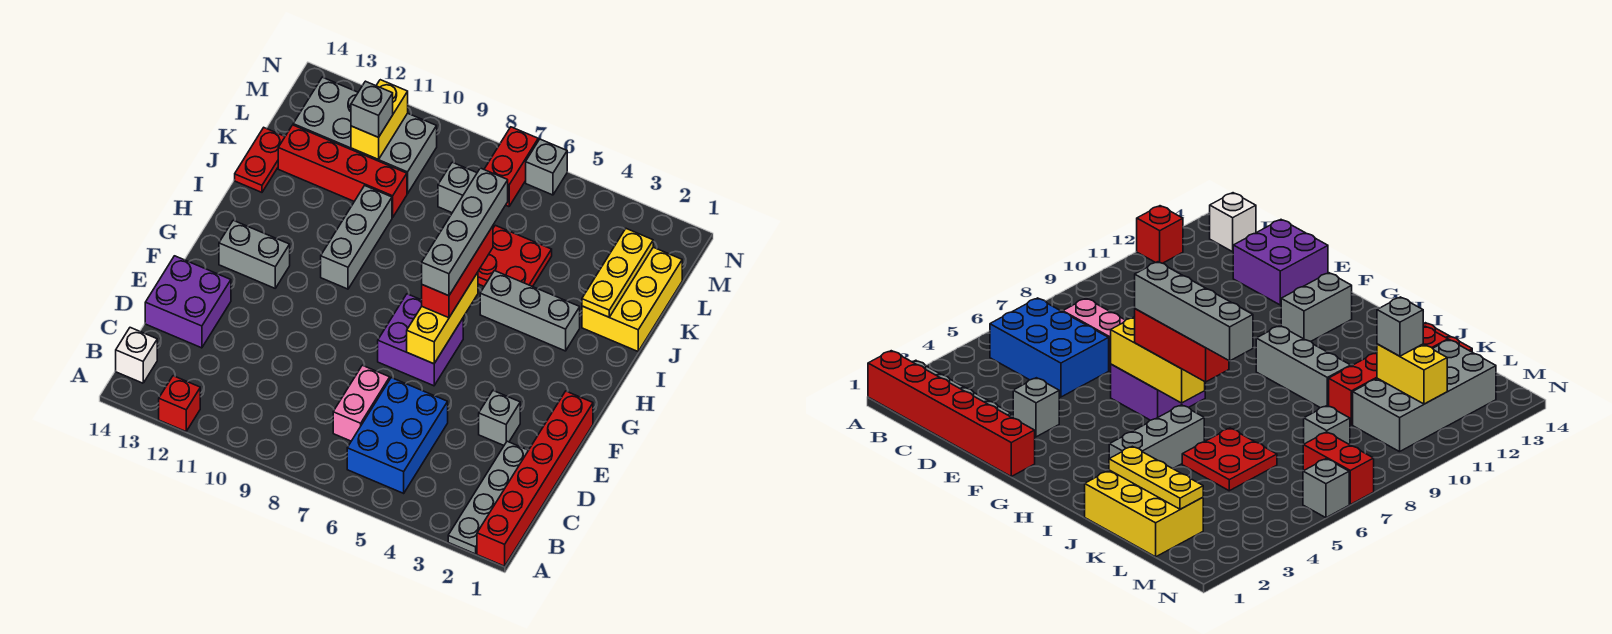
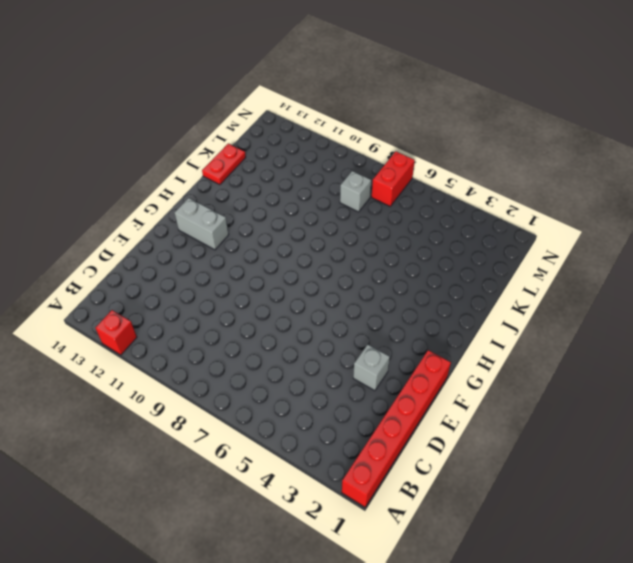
none -> grey plate A2:D2 level 1
none -> blue brick B5:D6 level 1
none -> white brick B14 level 1

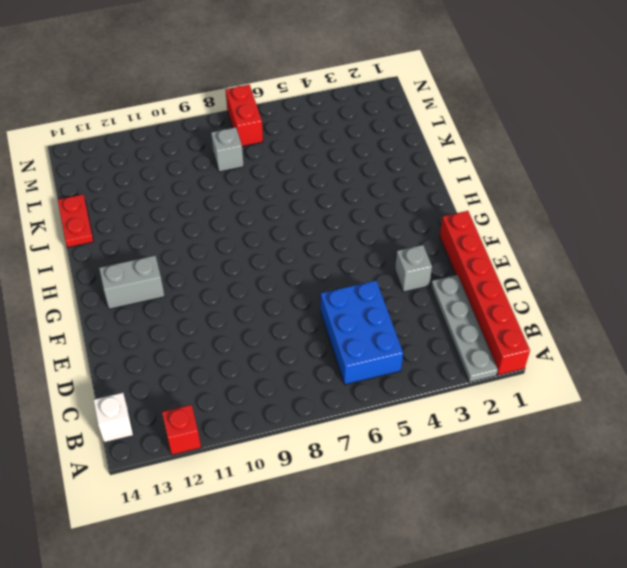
none -> pink brick C7:D7 level 1
none -> purple brick D13:E14 level 1
none -> purple brick F6:G7 level 1

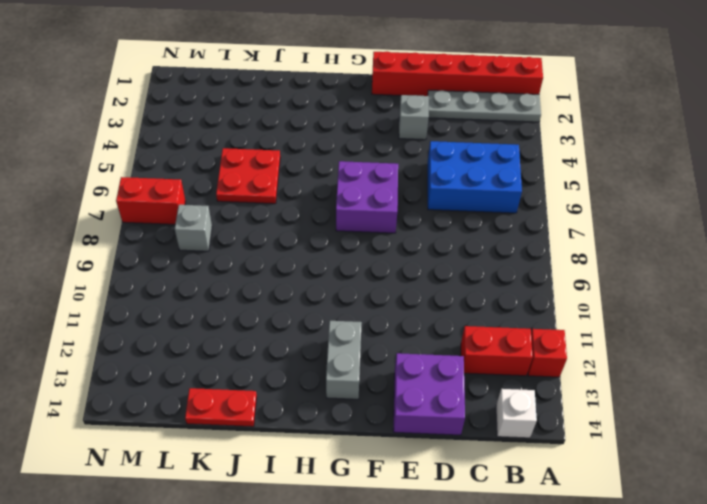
red brick B12:C12 level 1 -> none
none -> pink brick C7:D7 level 1
none -> grey brick H10:J10 level 1
none -> grey brick I3:I5 level 1

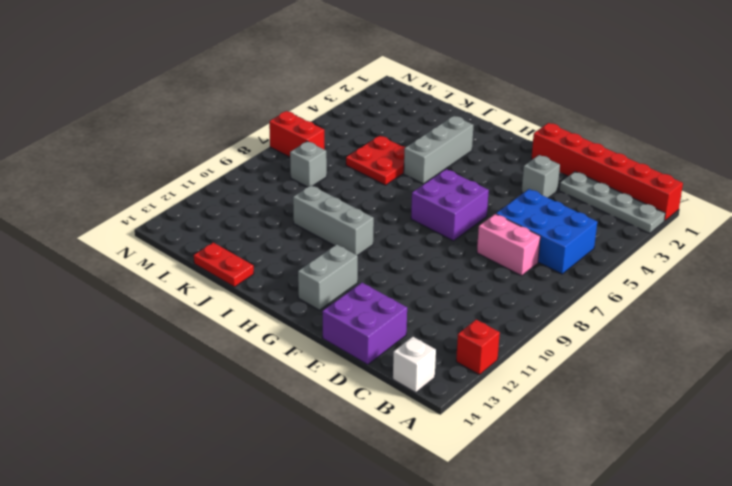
none -> yellow brick J1:L2 level 1
none -> red brick K10:K13 level 1
none -> grey brick L10:M13 level 1

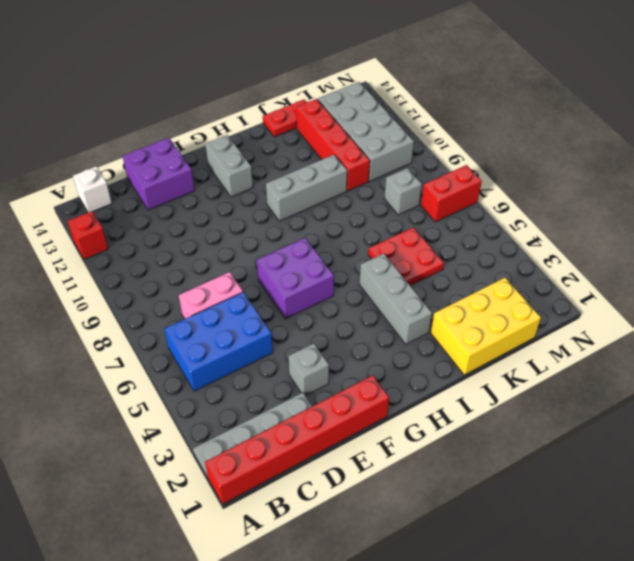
none -> grey brick N6 level 1
none -> yellow brick F6:H6 level 2
none -> yellow plate J2:L2 level 2

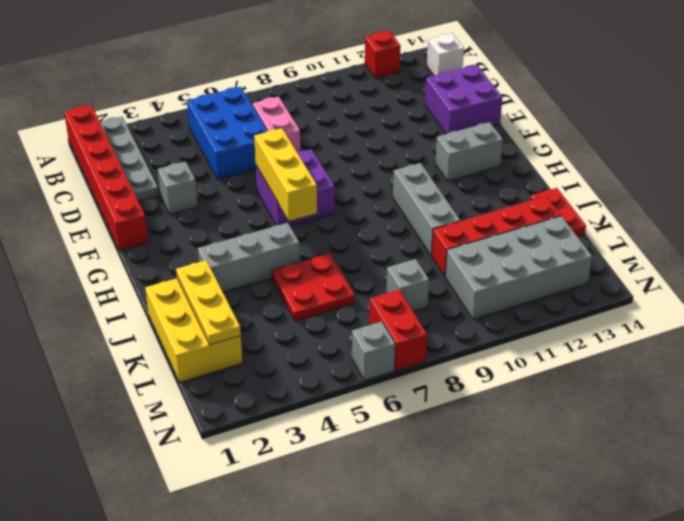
none -> yellow brick L11:M11 level 2
none -> red brick G6:I6 level 3
none -> grey brick L11 level 3

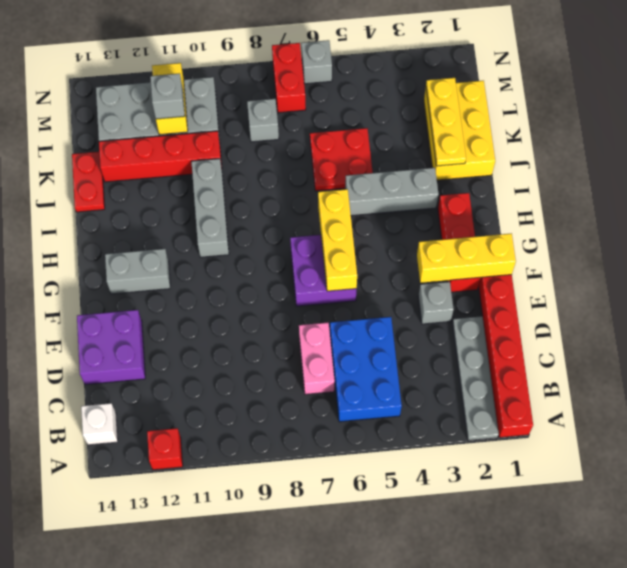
yellow brick F1:F3 level 2 -> none
red brick F2:H2 level 1 -> red brick G6:I6 level 3
none -> grey brick G6:J6 level 4

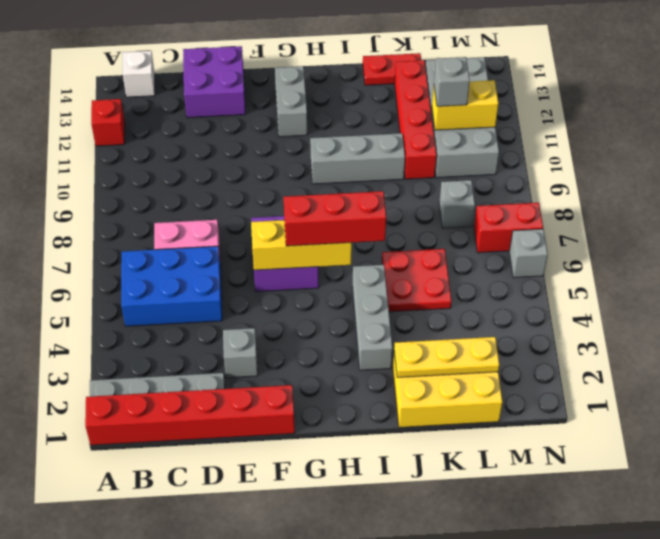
none -> grey brick G6:J6 level 4

